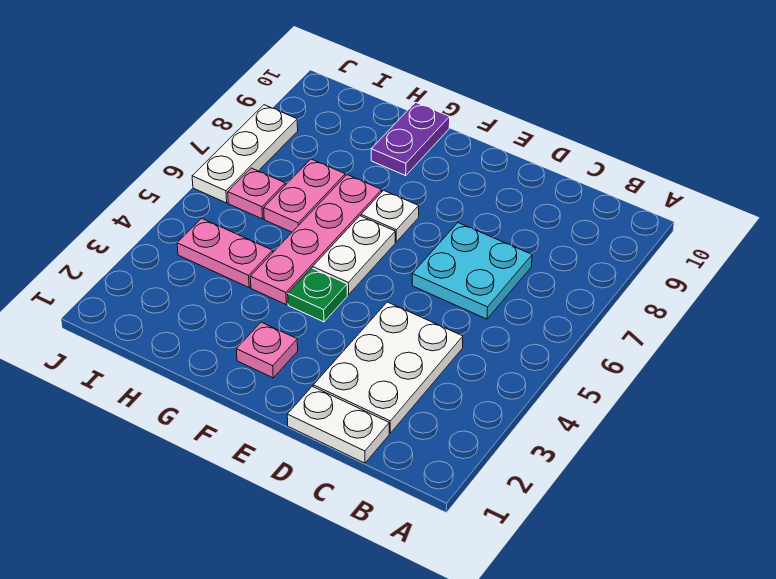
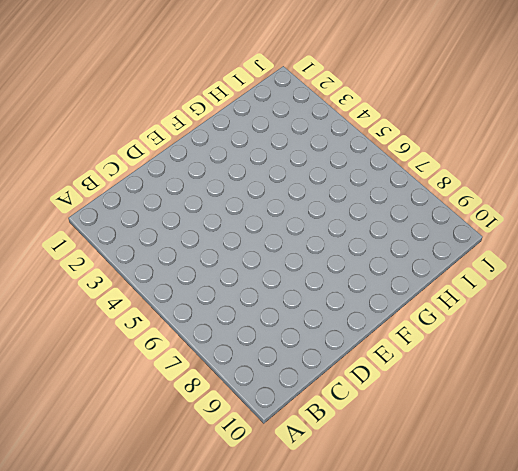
none -> white plate C1:D1 level 1
none -> white plate C2:D4 level 1
none -> cyan plate C6:D7 level 1

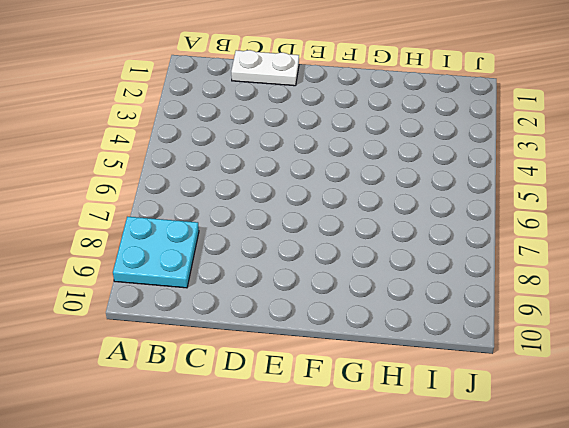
cyan plate A8:B9 level 1 -> cyan plate C6:D7 level 1
none -> white plate C2:D4 level 1
none -> pink plate F2 level 1
none -> green plate F4 level 1

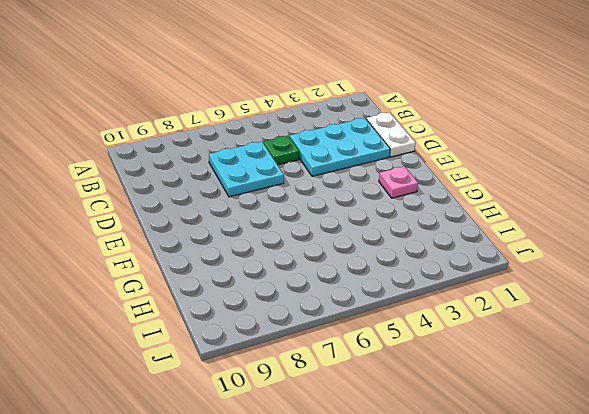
cyan plate C2:D4 level 1 -> white plate C2:D4 level 1
green plate C5 level 1 -> green plate F4 level 1
none -> white plate F5:F6 level 1
none -> white plate F7 level 1
none -> pink plate G4:G7 level 1

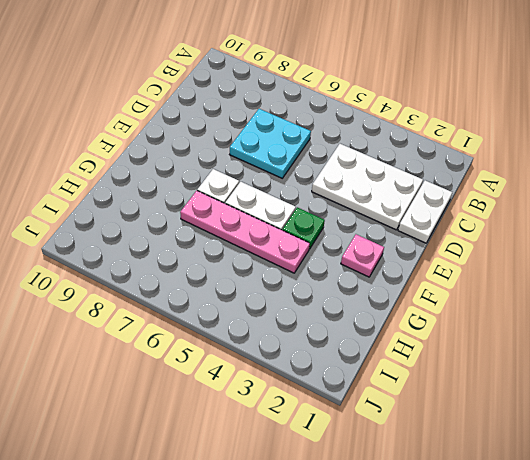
none -> purple plate G9:G10 level 1
none -> pink plate H4:I4 level 1
none -> pink plate H6:H7 level 1

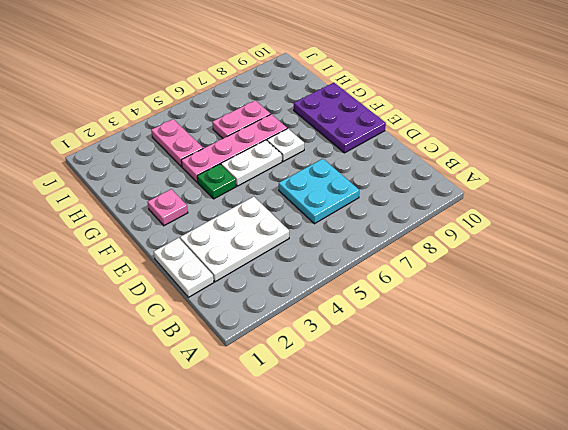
purple plate E9:G10 level 1 -> purple plate G9:G10 level 1
none -> pink plate I6 level 1
none -> white plate J6:J8 level 1

